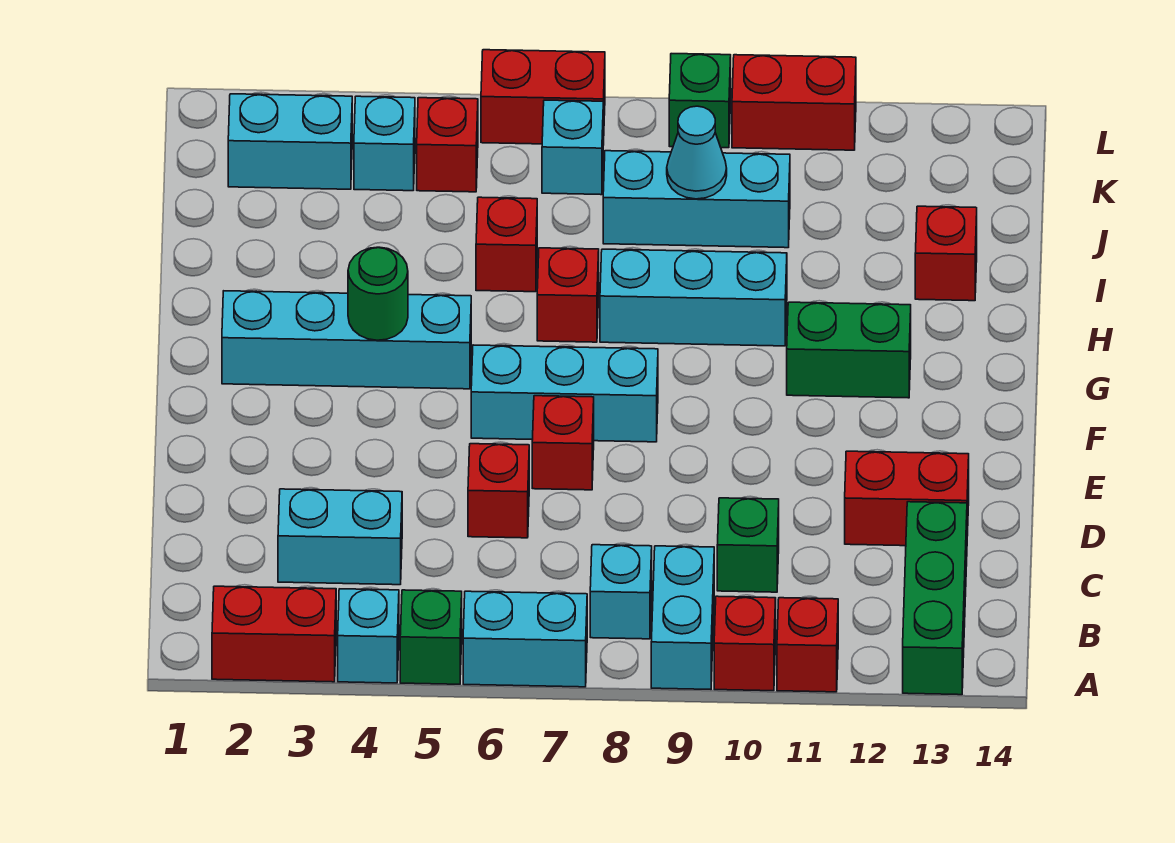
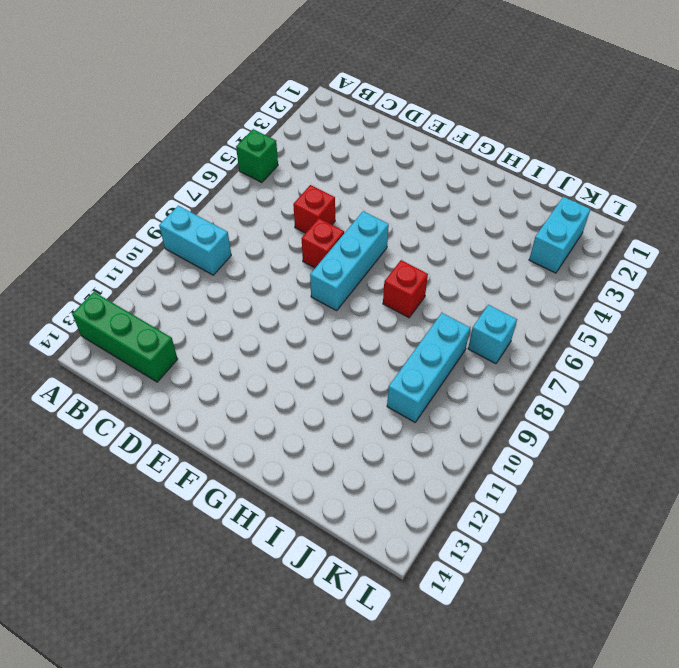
none -> red brick A2:A3 level 1
none -> cyan brick A4 level 1
none -> cyan brick A6:A7 level 1
none -> red brick A10 level 1

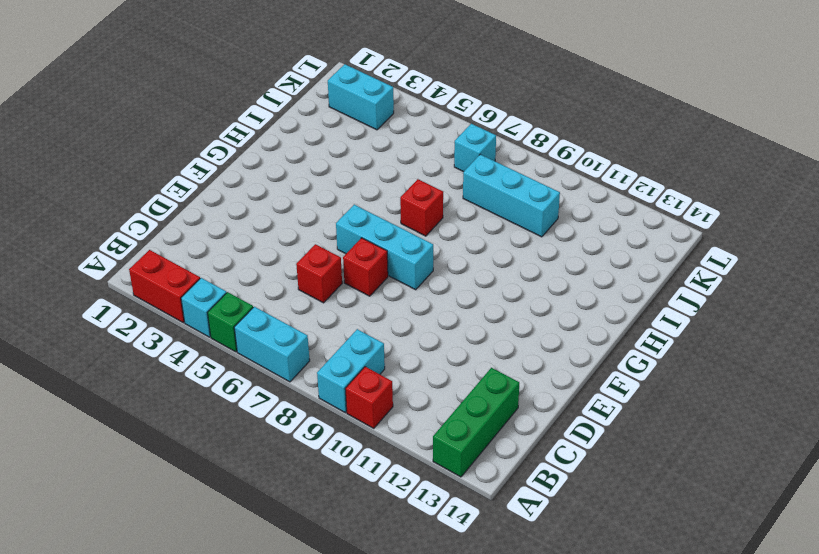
none -> red brick A11 level 1
none -> cyan brick B8 level 1
none -> cyan brick C3:C4 level 1
none -> green brick C10 level 1

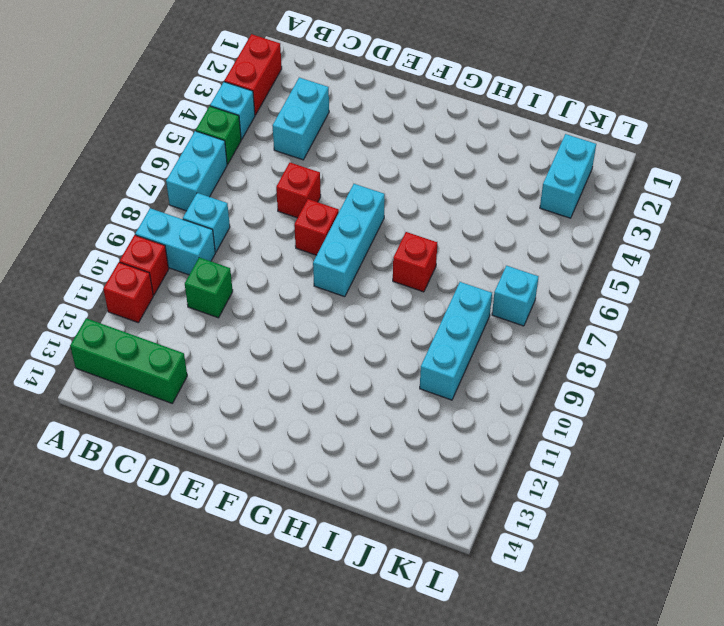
none -> red brick D12:D13 level 1
none -> cyan brick G2:G5 level 1
none -> green brick G11:G12 level 1
none -> cyan brick H8:H10 level 1

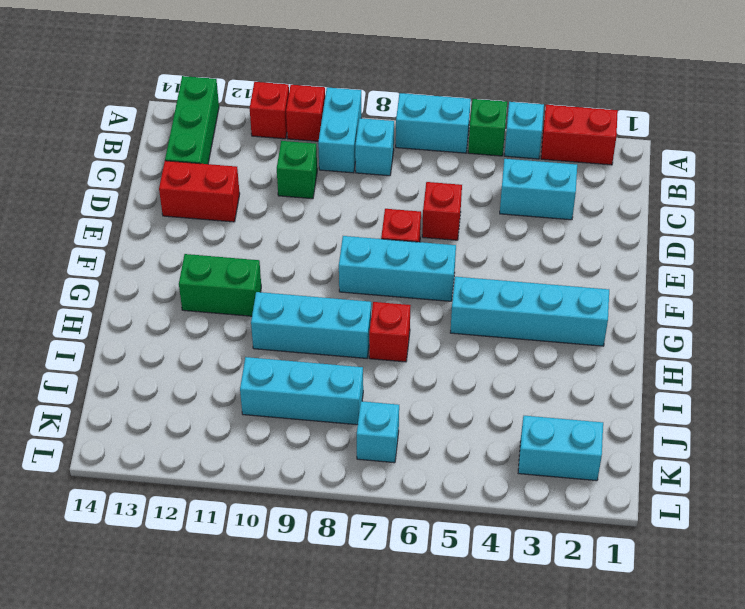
none -> red brick I6 level 1
none -> red brick I13 level 1
none -> cyan brick K4 level 1
none -> red brick K5 level 1

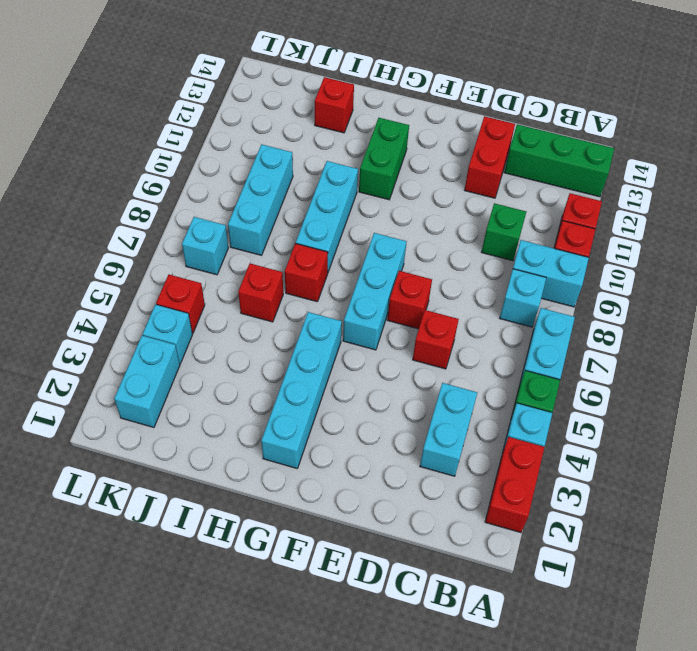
none -> red brick L6:L7 level 1
none -> green brick L9 level 1
none -> red brick L10:L11 level 1
none -> green round brick G4 level 2

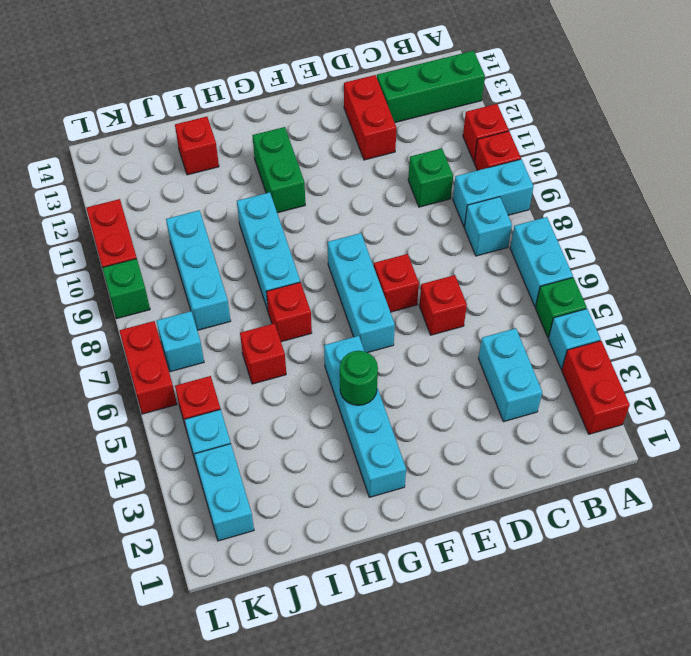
none -> cyan cone J9 level 2

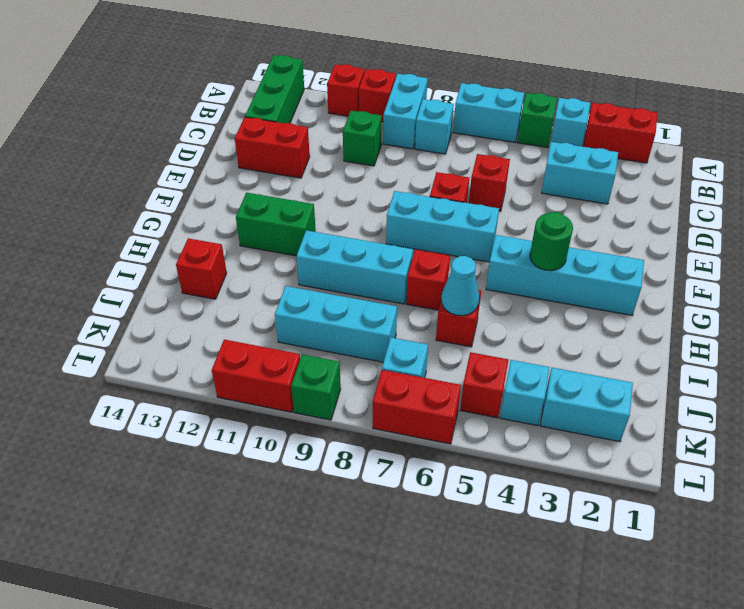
cyan cone I6 level 2 -> cyan cone J9 level 2

